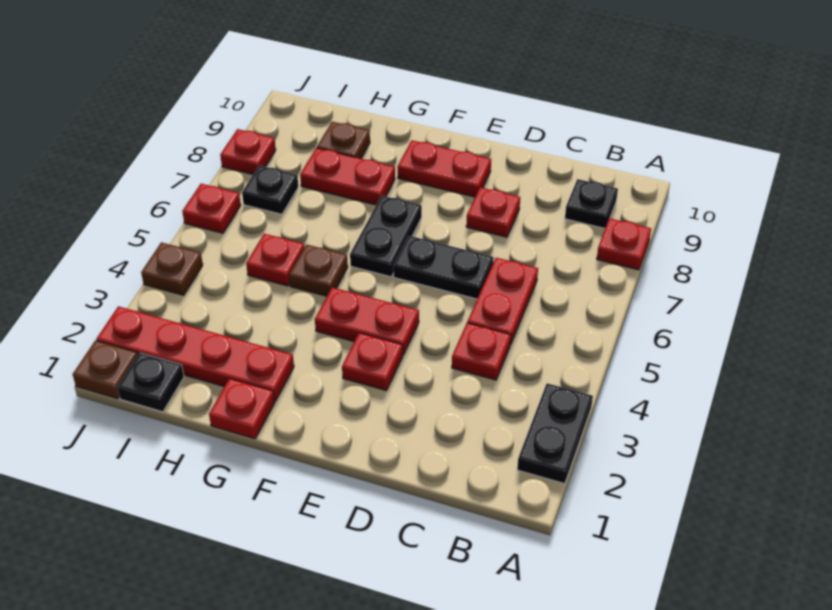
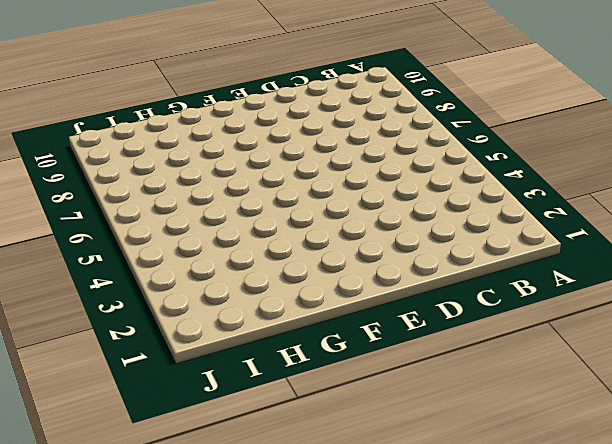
none -> black plate A2:A3 level 1
none -> red plate A8 level 1
none -> black plate B9 level 1

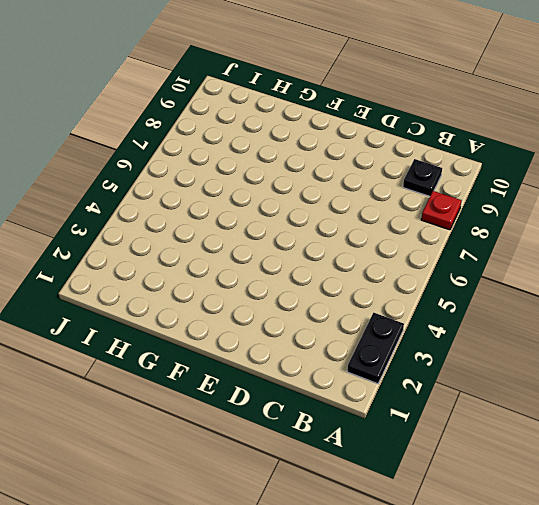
none -> red plate C4 level 1
none -> red plate C5:C6 level 1
none -> black plate D6:E6 level 1

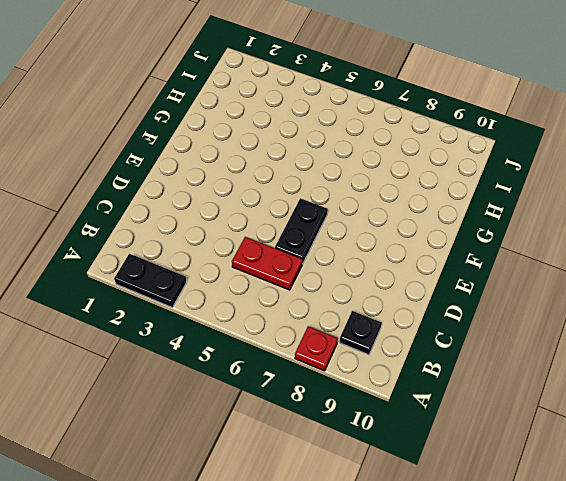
none -> red plate C4 level 1
none -> red plate D8 level 1
none -> red plate E3 level 1

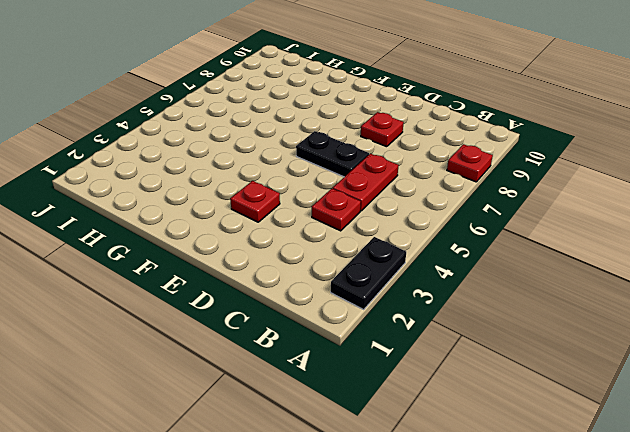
none -> black plate B9 level 1
none -> red plate E4:F4 level 1
none -> red plate E9:F9 level 1

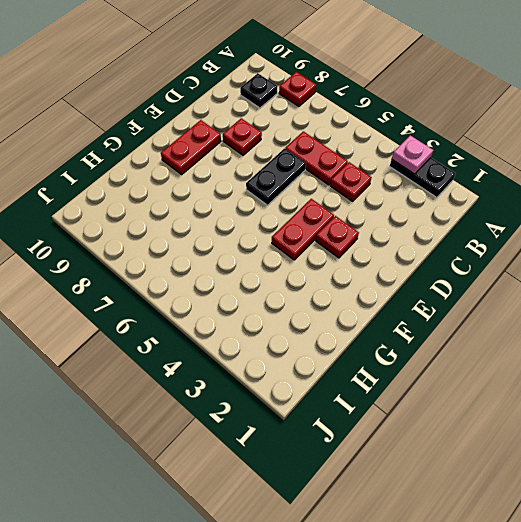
pink plate A3 level 2 -> none
none -> black plate F6:F7 level 1
none -> red plate G1 level 1
none -> red plate G2:J2 level 1

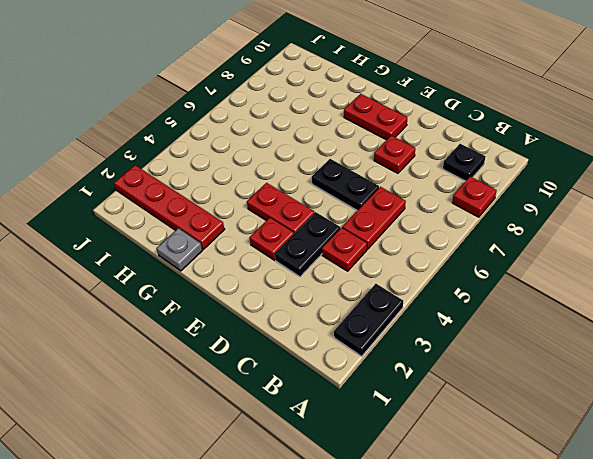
black plate D3:D4 level 1 -> black plate F6:F7 level 1
grey plate G1 level 1 -> red plate G1 level 1
none -> brown plate G5 level 1
none -> red plate G8:H8 level 1
none -> red plate H5 level 1

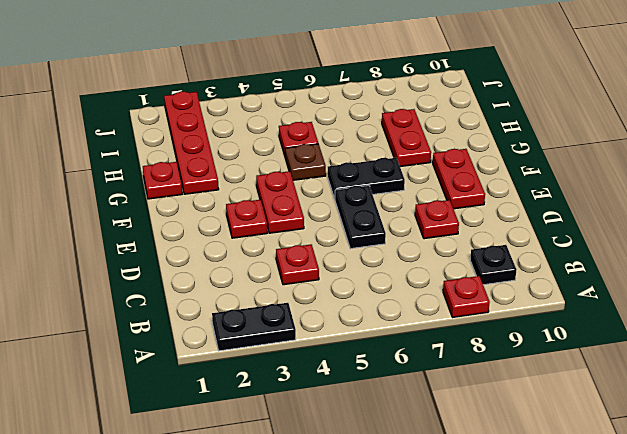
none -> red plate C5:C6 level 1
none -> brown plate H9 level 1
none -> black plate I1 level 1

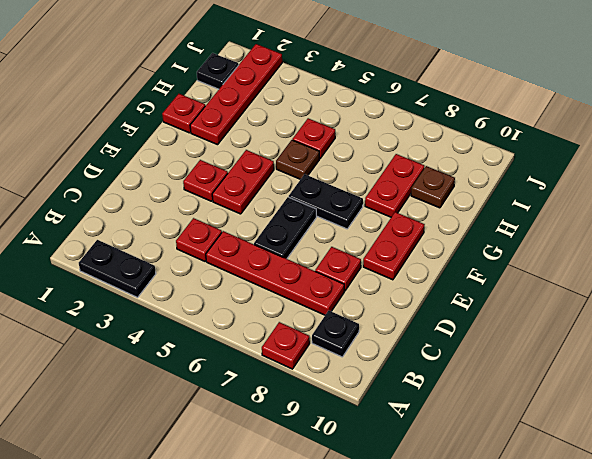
red plate C5:C8 level 1 -> red plate C5:C6 level 1
none -> black plate I7 level 1
none -> brown plate J1 level 1
none -> brown plate J4 level 1

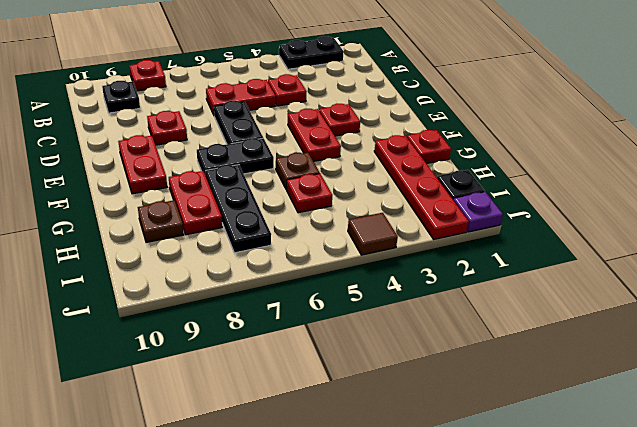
black plate G7:I7 level 1 -> black plate I7 level 1
purple plate J1 level 1 -> brown plate J1 level 1
brown tile J4 level 1 -> brown plate J4 level 1
none -> red plate J6 level 1
none -> red plate J8 level 1

